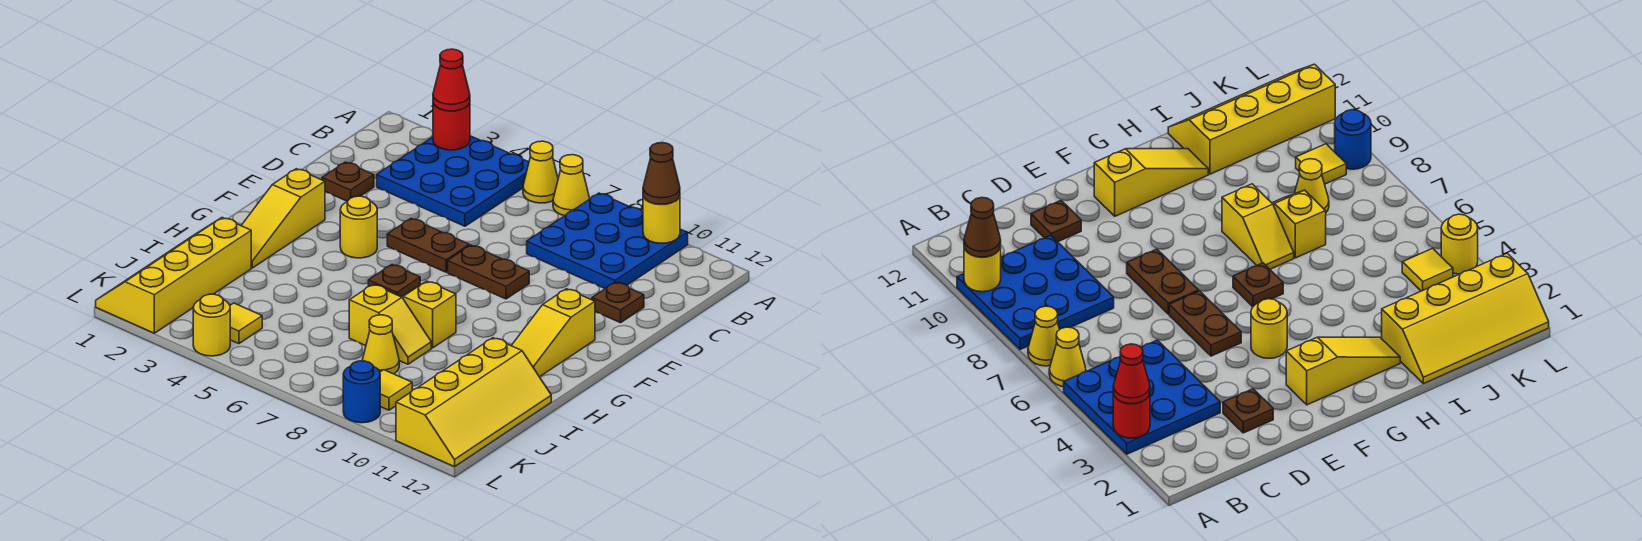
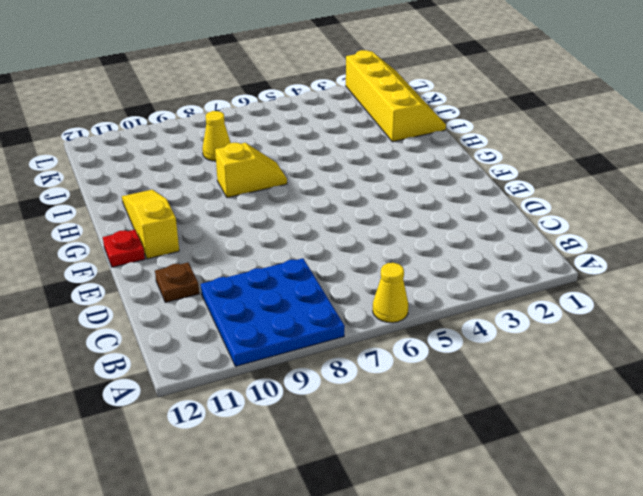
red plate F12 level 1 -> none
none -> blue plate A3:C5 level 1
none -> yellow cone A7 level 1
none -> brown plate D2 level 1

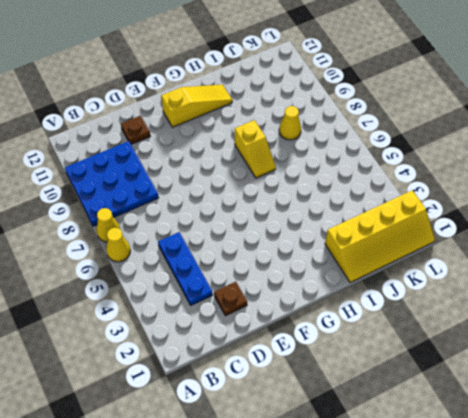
blue plate C3:C5 level 1 -> blue plate A3:C5 level 1
none -> brown plate E5:E6 level 1
none -> brown plate E7:E8 level 1
none -> yellow slope F2:H2 level 1 top F

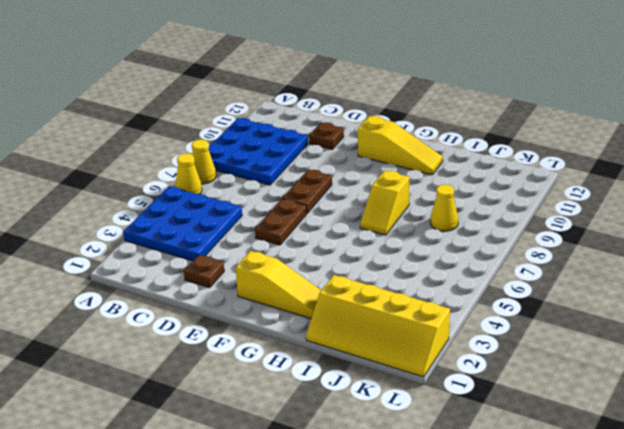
none -> yellow round brick F4 level 1
none -> brown plate G6 level 1
none -> yellow slope I7:I8 level 1 top 7

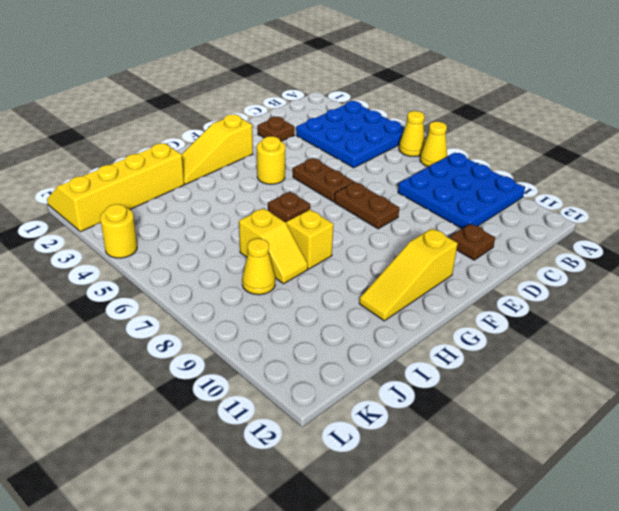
none -> yellow slope I11:L12 level 1 top 11
none -> yellow tile K4 level 1
none -> yellow tile K9 level 1

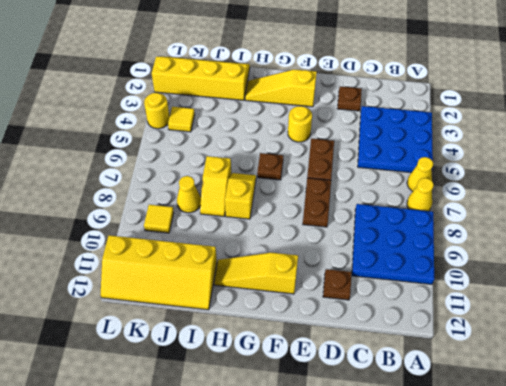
none -> blue round brick L9 level 1
none -> red round brick A3 level 2
none -> yellow round brick A10 level 2

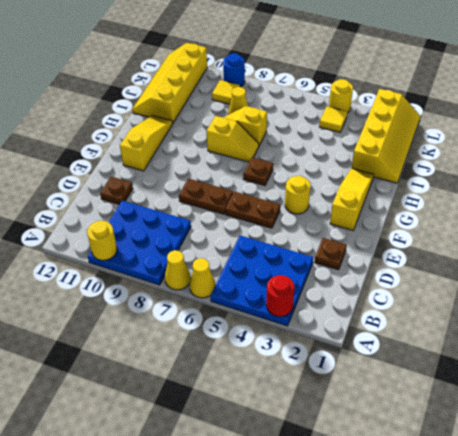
none -> red cone A3 level 3
none -> brown cone A10 level 3

